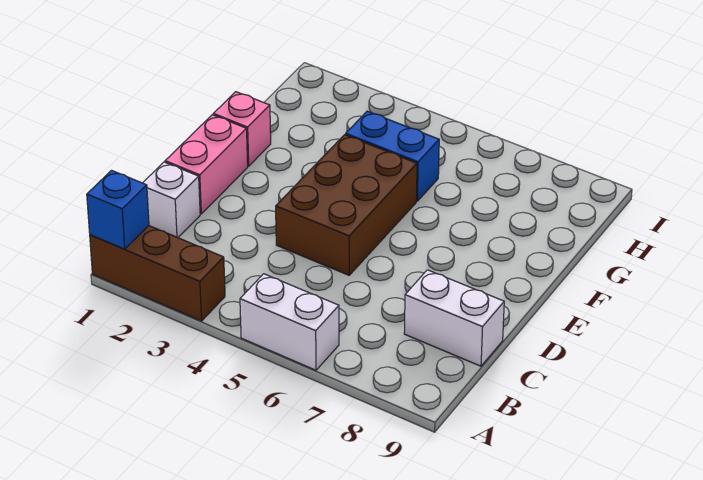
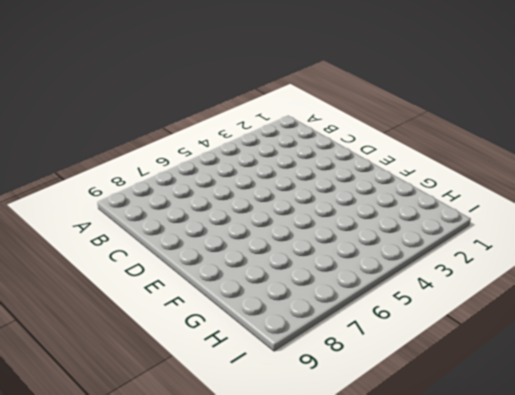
none -> brown brick A1:A3 level 1
none -> white brick A5:A6 level 1

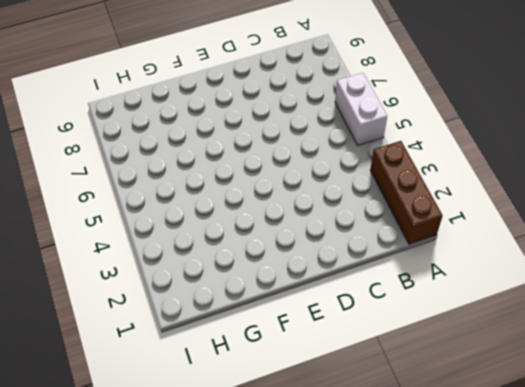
none -> white brick C1 level 1
none -> white brick C8:C9 level 1

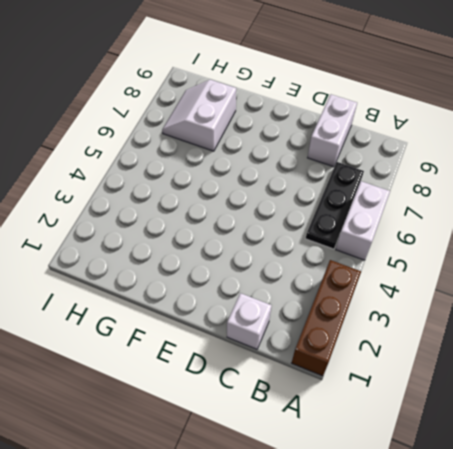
black plate B5:B7 level 1 -> none
white slope G7:H8 level 1 top G -> none
none -> pink brick D1:E1 level 1
none -> brown brick D4:F5 level 1

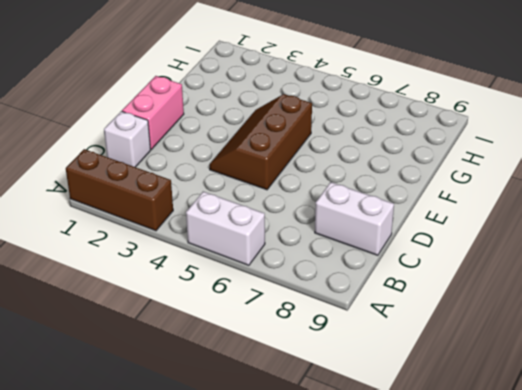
brown slope D4:F5 level 1 top 5 -> brown brick D4:F5 level 1
none -> pink brick F1 level 1
none -> blue brick G4:G5 level 1

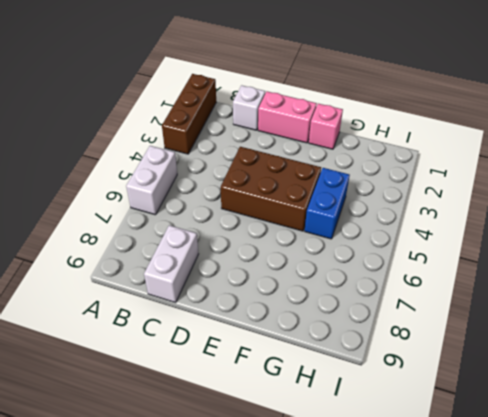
none -> blue brick A1 level 2

